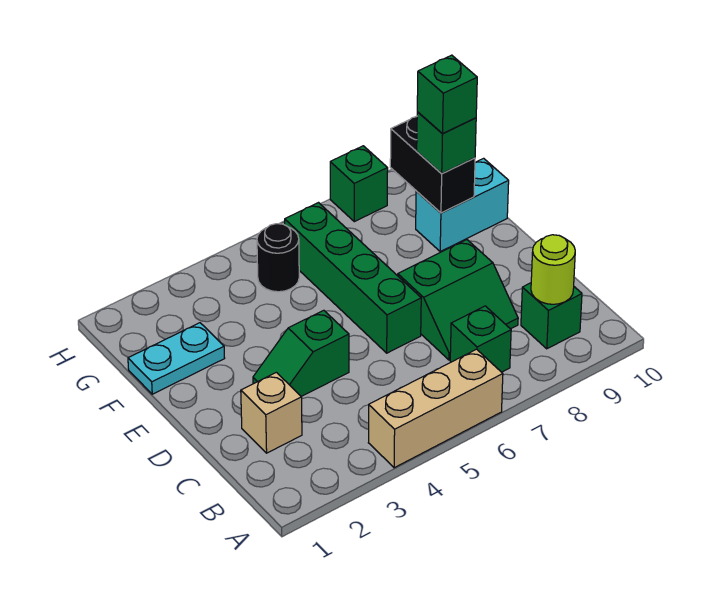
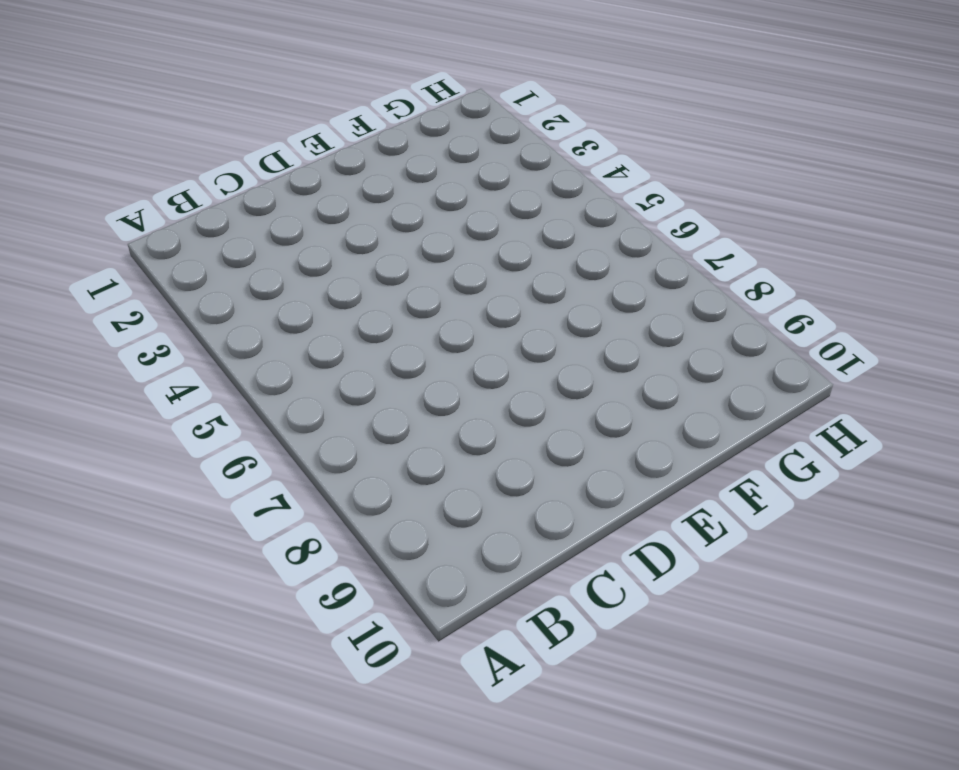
none -> tan brick A4:A6 level 1
none -> green brick B7 level 1
none -> green brick B9 level 1

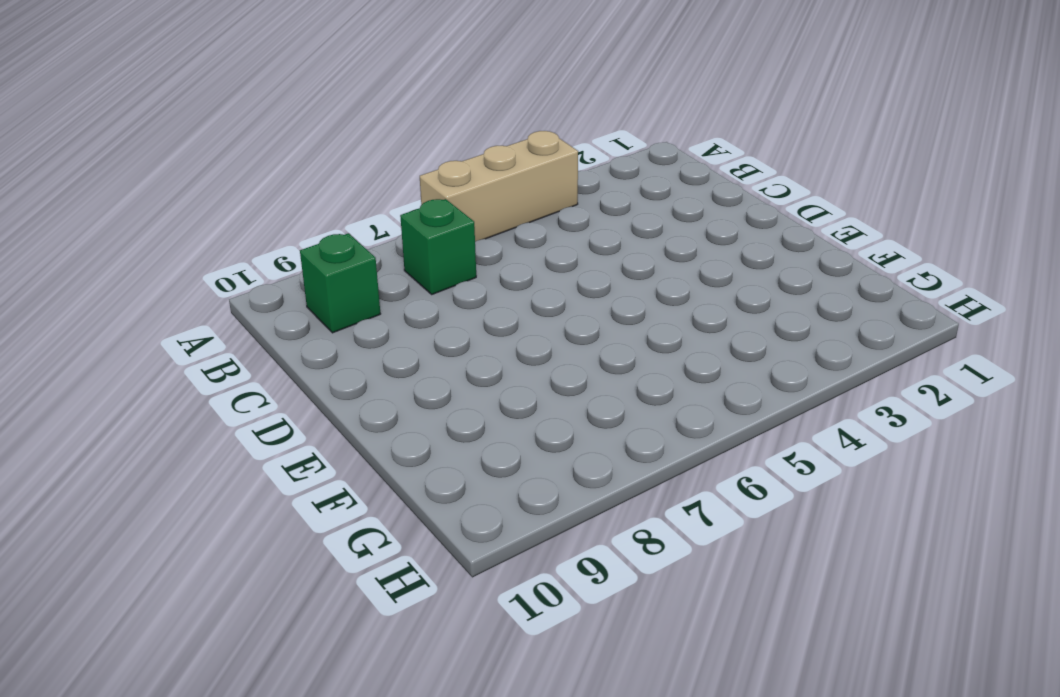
none -> tan brick C2 level 1
none -> green slope C7:D8 level 1 top D
none -> green slope D3:D4 level 1 top 4

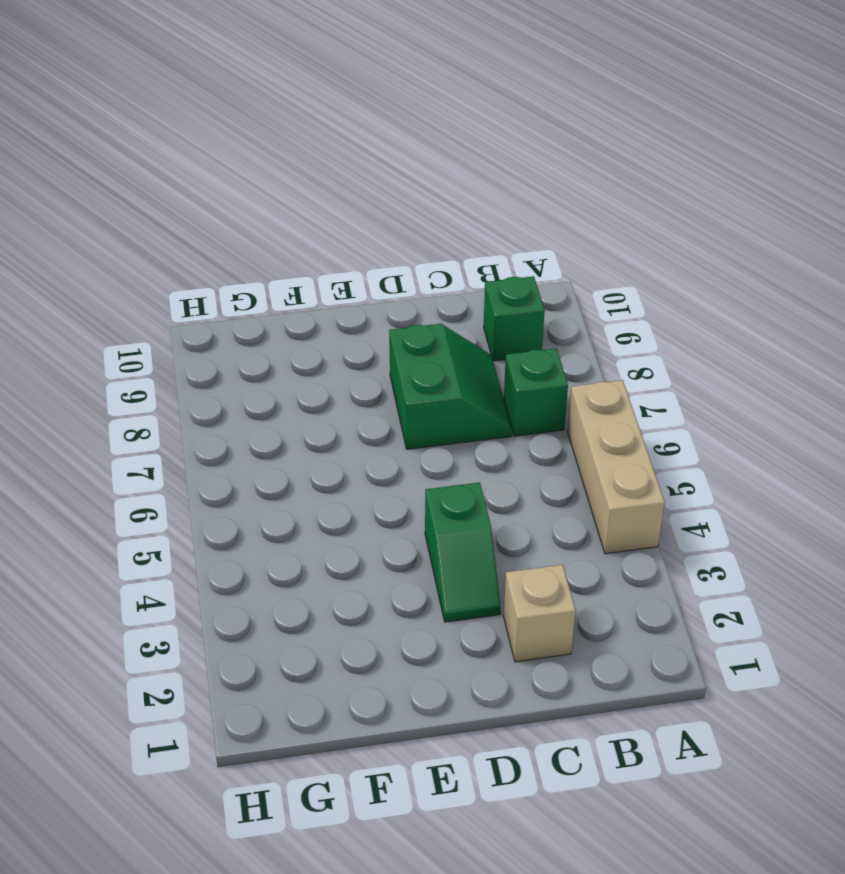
none -> green brick D6:G6 level 1
none -> cyan plate F1:F2 level 1
none -> cyan brick F9:F10 level 1

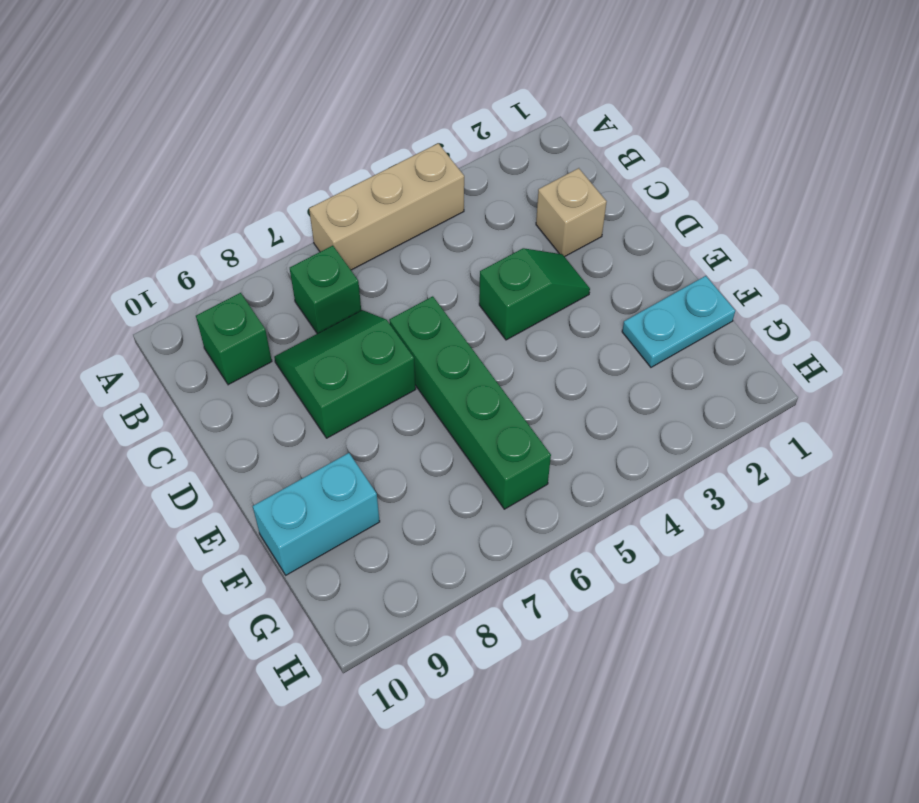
none -> black round brick G5 level 1
none -> green brick H8 level 1
none -> lime round brick B9 level 2

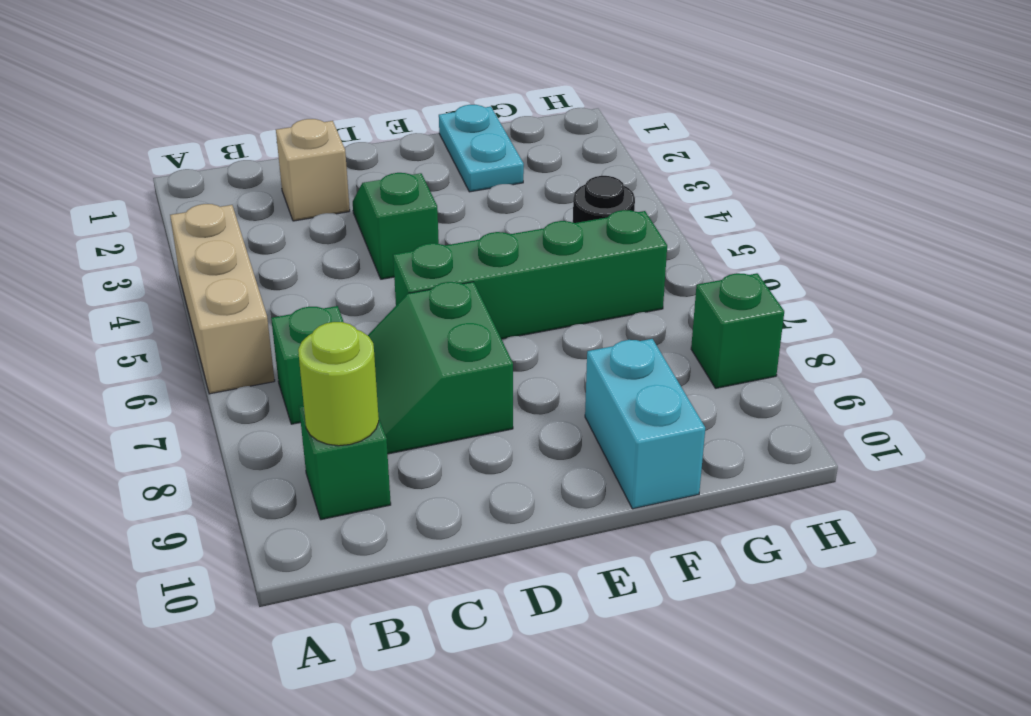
none -> black brick F9:G9 level 2
none -> green brick F9 level 3
none -> green brick F9 level 4

